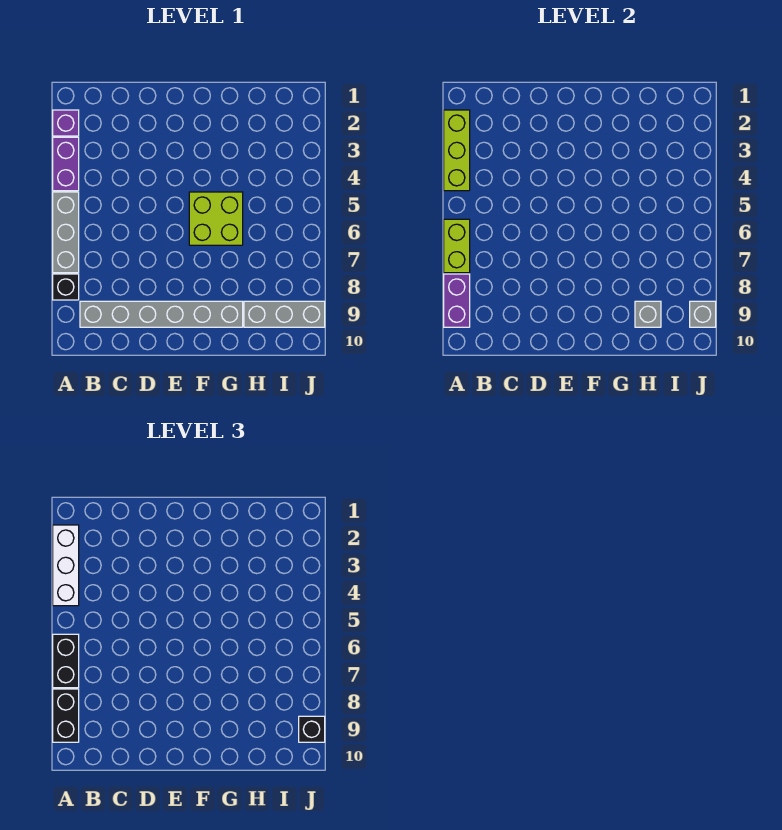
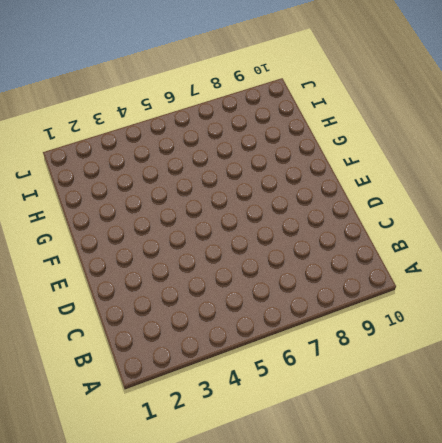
none -> purple brick A2 level 1
none -> purple brick A3:A4 level 1
none -> grey brick A5:A7 level 1

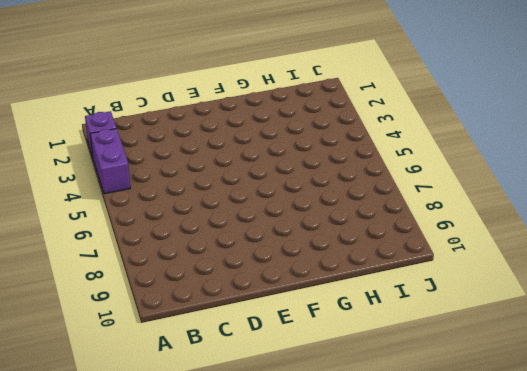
none -> grey brick A5:A7 level 1
none -> black brick A8 level 1
none -> grey brick B9:G9 level 1

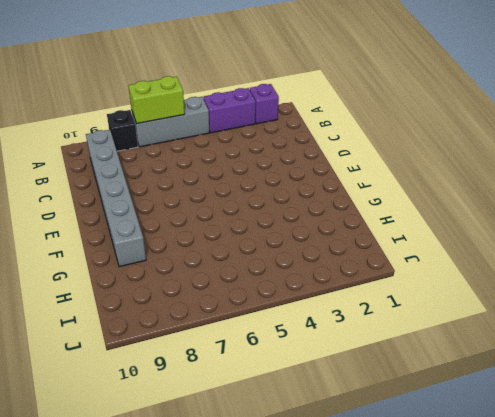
none -> lime brick F5:G6 level 1
none -> grey brick H9:J9 level 1
none -> lime brick A2:A4 level 2

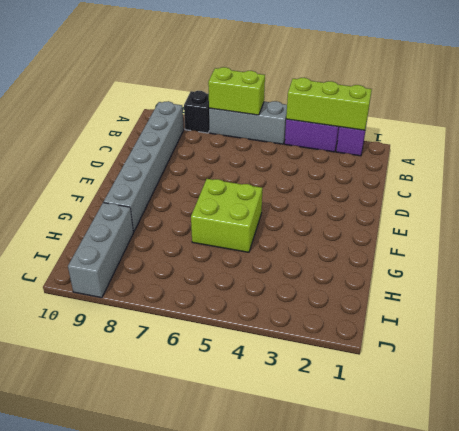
none -> purple brick A8:A9 level 2
none -> grey brick H9 level 2
none -> grey brick J9 level 2

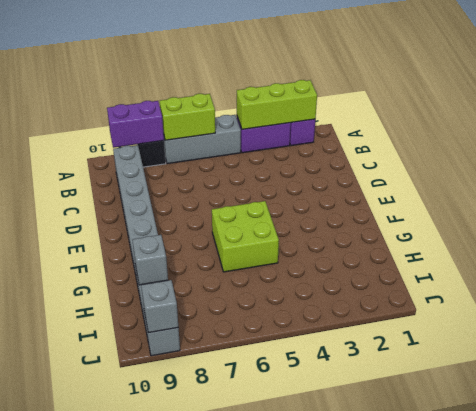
none -> white brick A2:A4 level 3
none -> black brick A6:A7 level 3
none -> black brick A8:A9 level 3

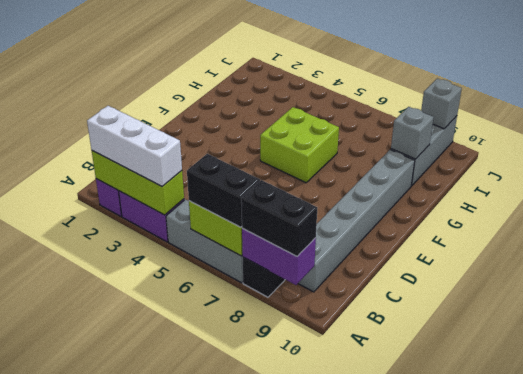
none -> black brick J9 level 3

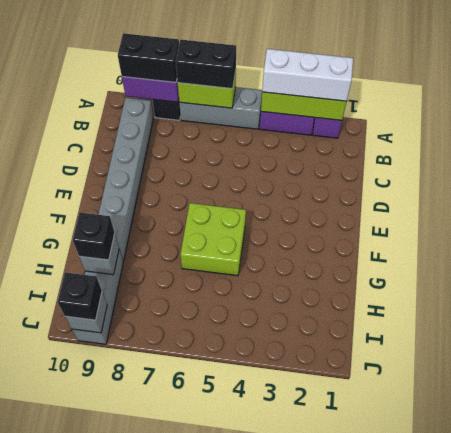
black brick H9 level 3 -> none

